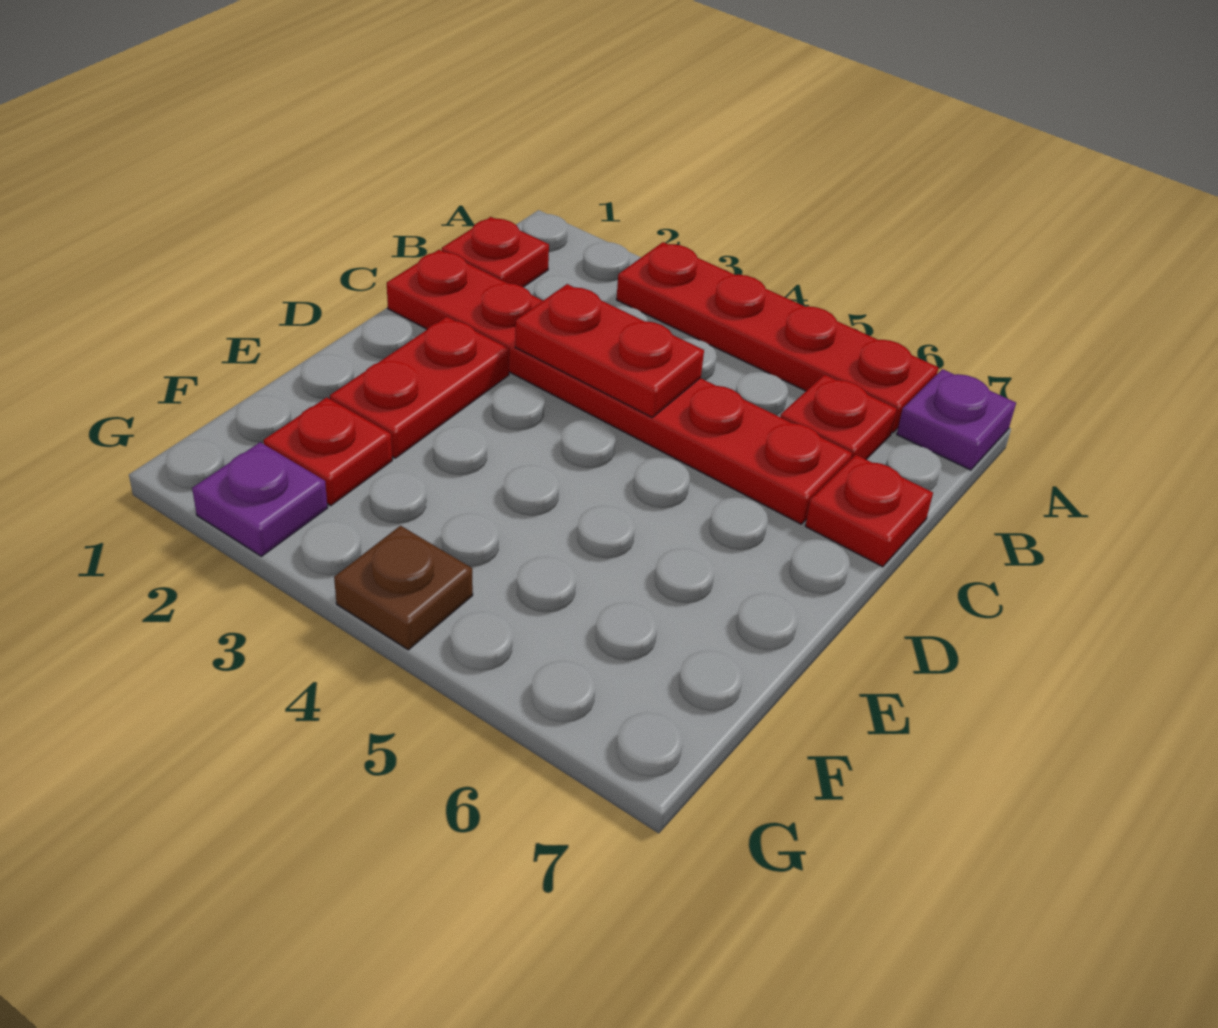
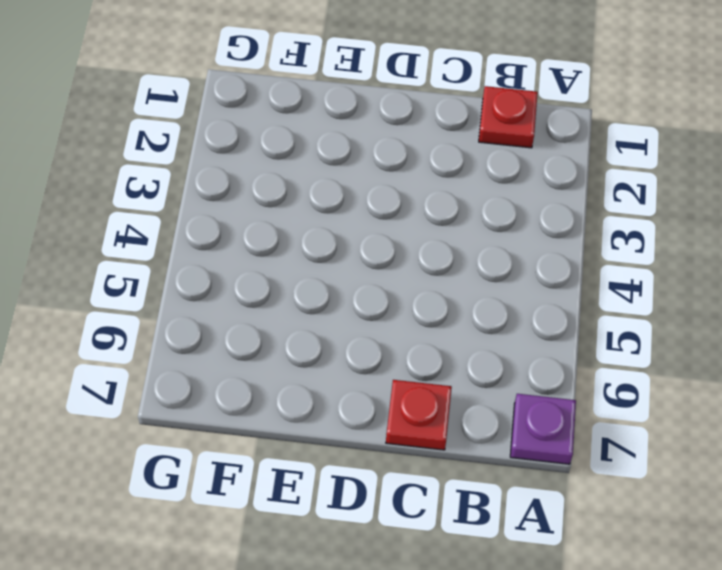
none -> red plate A3:A6 level 1
none -> red plate B6 level 1

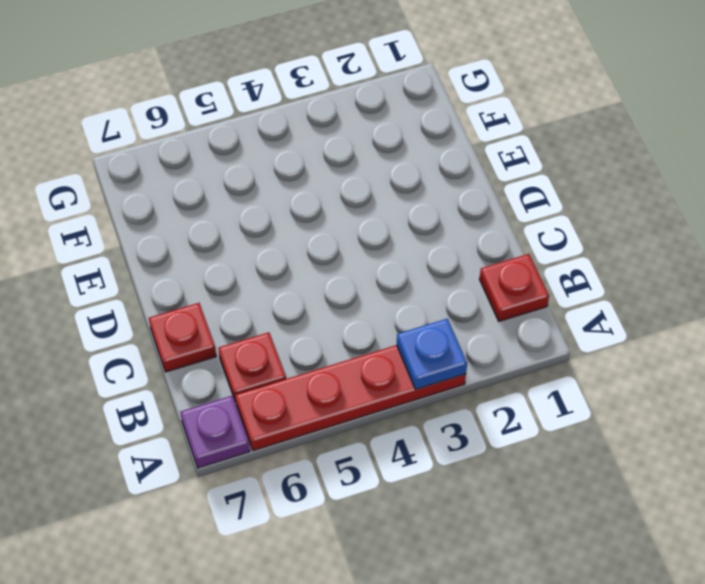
blue plate A3 level 2 -> none
none -> red plate C1:C6 level 1
none -> red plate D2:E2 level 1

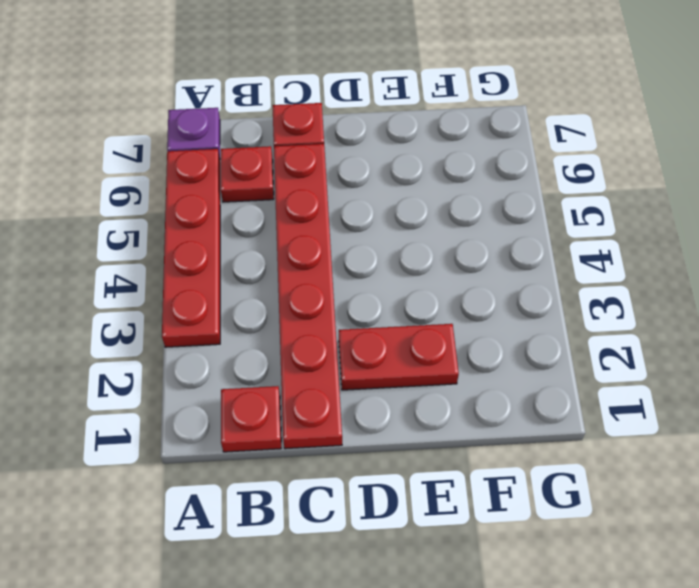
none -> red plate F2 level 1
none -> purple plate G2 level 1

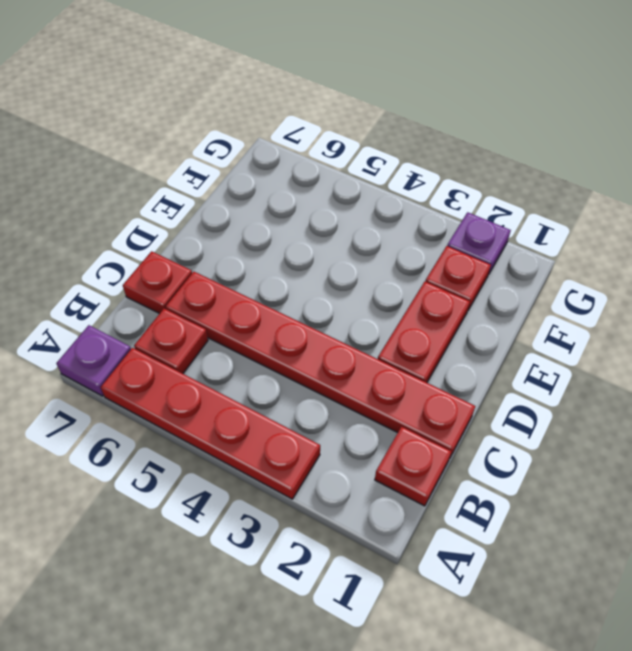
none -> brown plate G4 level 1
none -> red plate C3:C4 level 2

